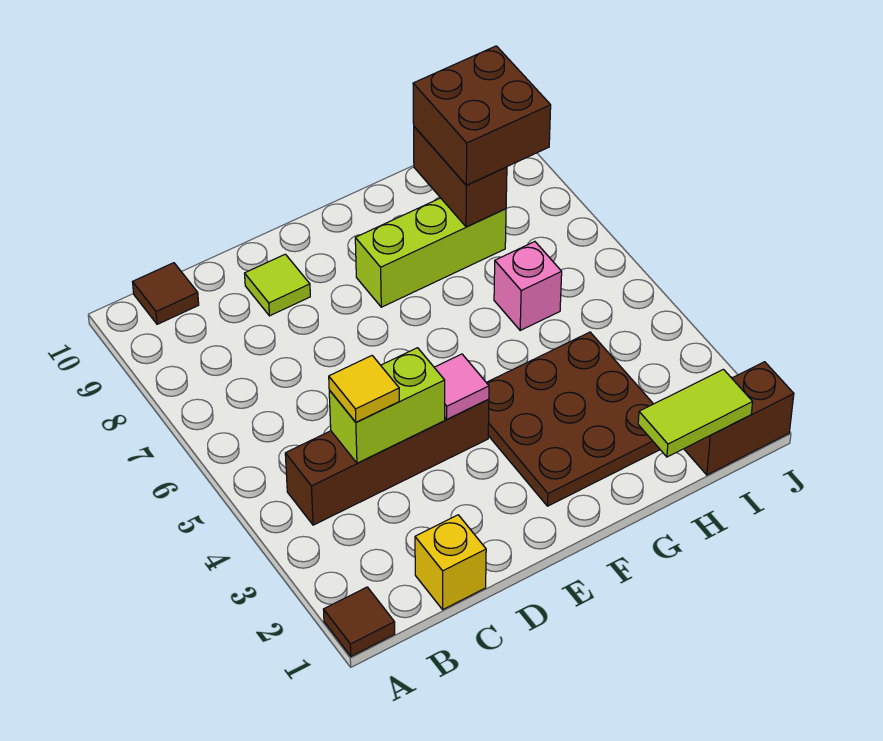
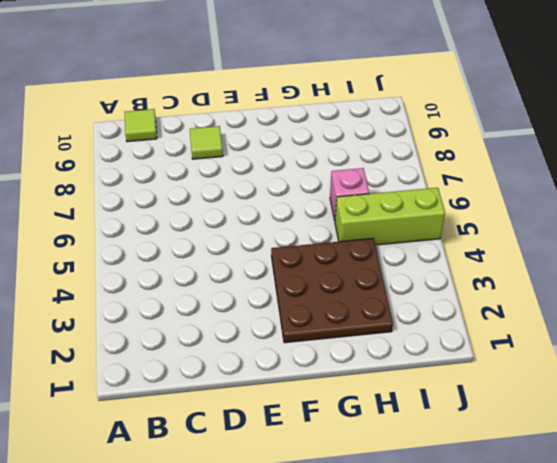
lime tile B10 level 1 -> brown tile B10 level 1
lime brick H5:J5 level 1 -> lime brick F8:H8 level 1
none -> brown tile A1 level 1
none -> brown brick B4:E4 level 1
none -> yellow brick C1 level 1

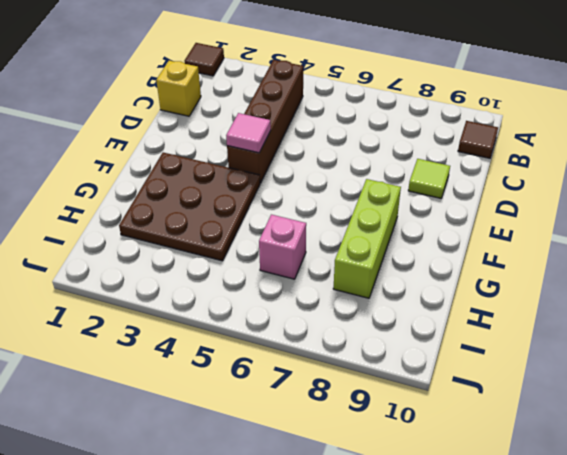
none -> brown brick I1:J1 level 1
none -> lime brick C4:D4 level 2
none -> lime tile H1:I1 level 2

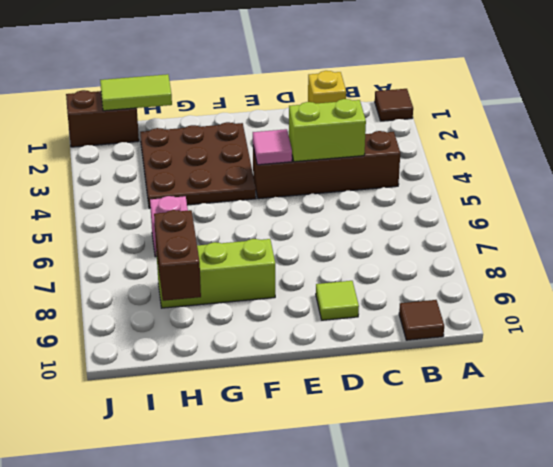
none -> yellow tile C4 level 3
none -> brown brick H8:I9 level 3

